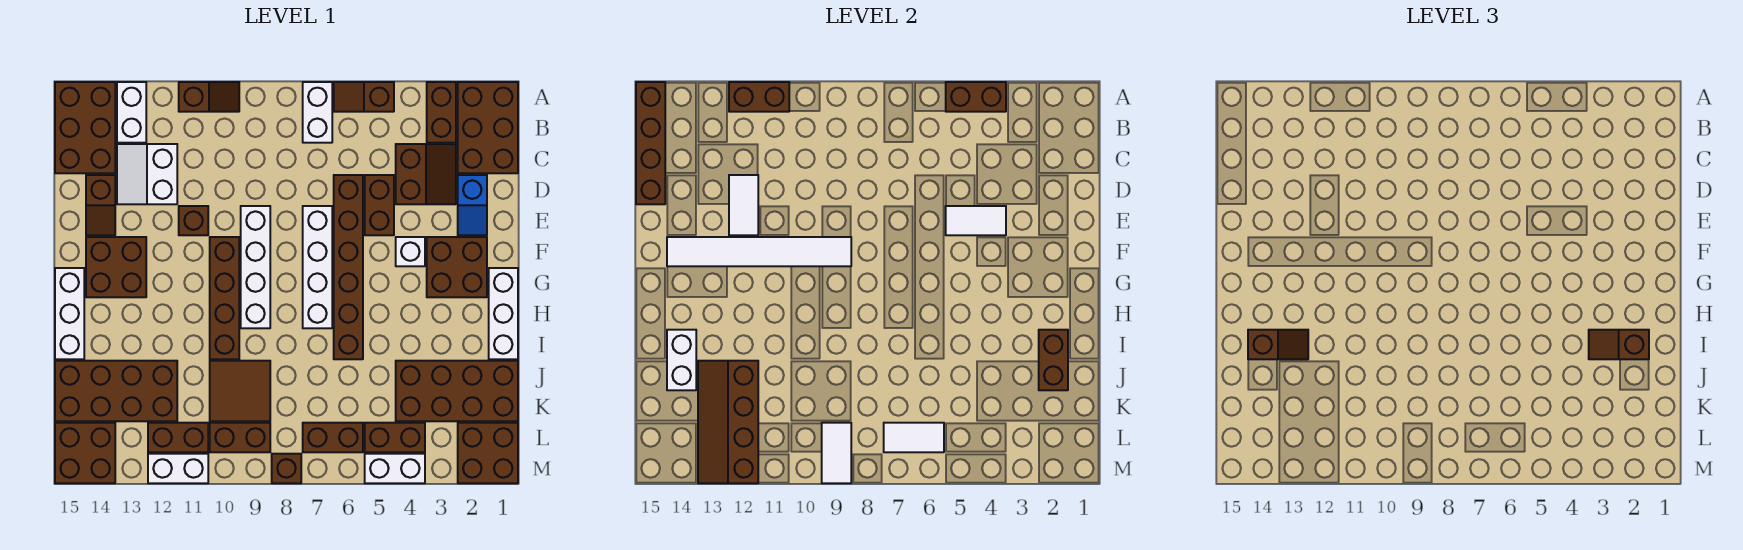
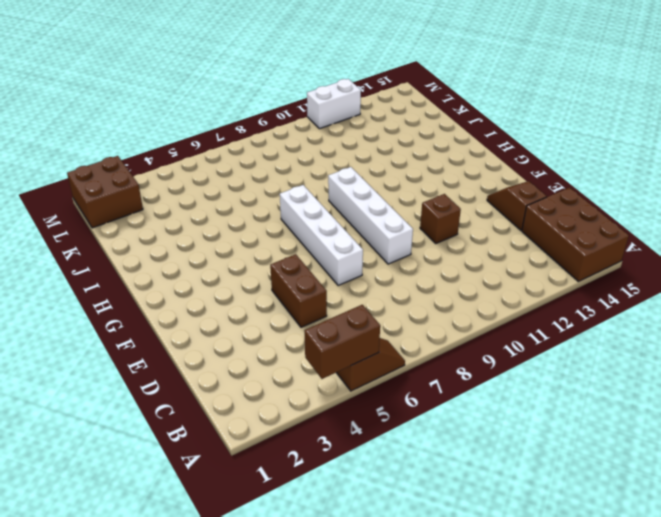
none -> brown brick A1:C2 level 1
none -> brown brick A3:B3 level 1
none -> white brick A7:B7 level 1
none -> brown slope A10:A11 level 1 top 11

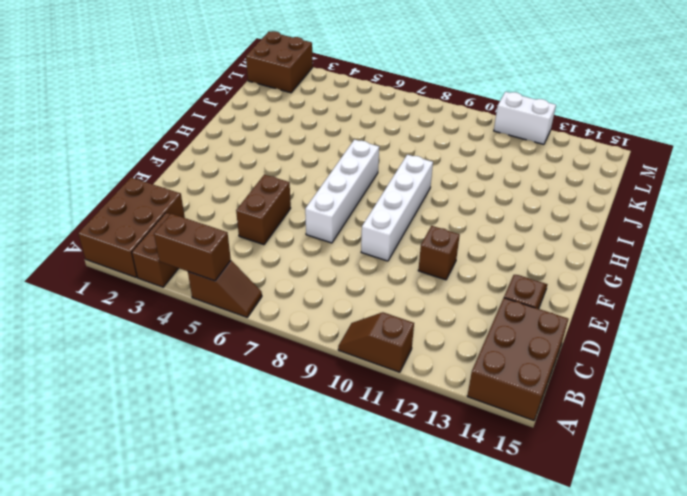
none -> white brick A7:B7 level 1
none -> white brick A13:B13 level 1
none -> brown slope C3:D4 level 1 top 4
none -> white slope C12:D13 level 1 top 12

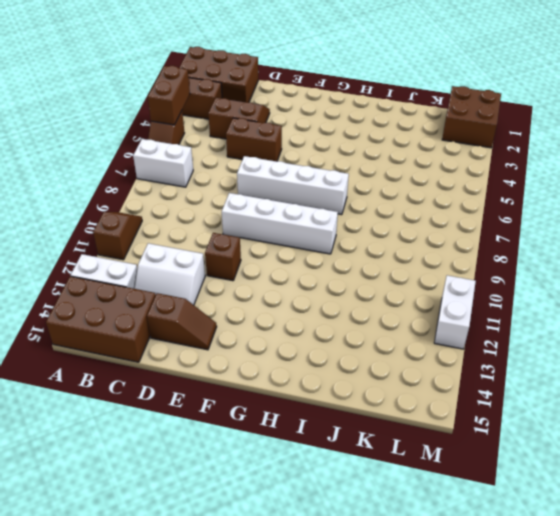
none -> blue slope D2:E2 level 1 top D
none -> brown brick D6:I6 level 1
none -> brown brick F2:G3 level 1
none -> white brick F4 level 1

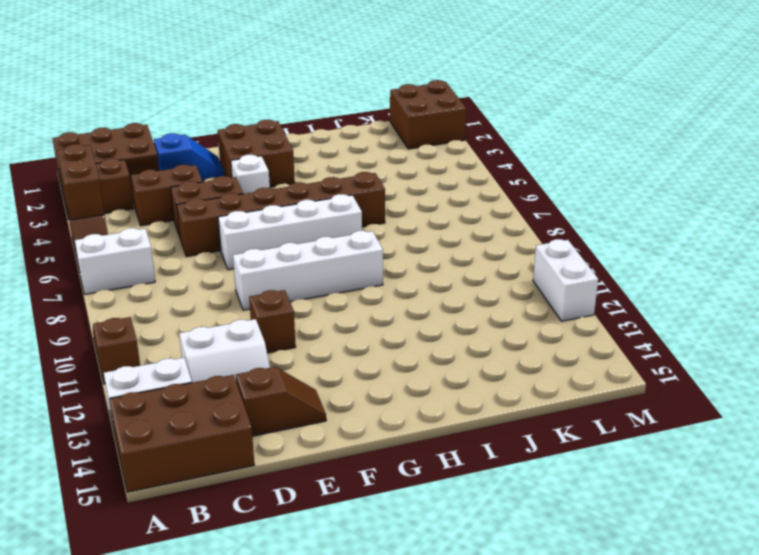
none -> brown brick F10:I10 level 1
none -> brown brick F13:G14 level 1
none -> white brick G1:I1 level 1
none -> white brick G15:I15 level 1

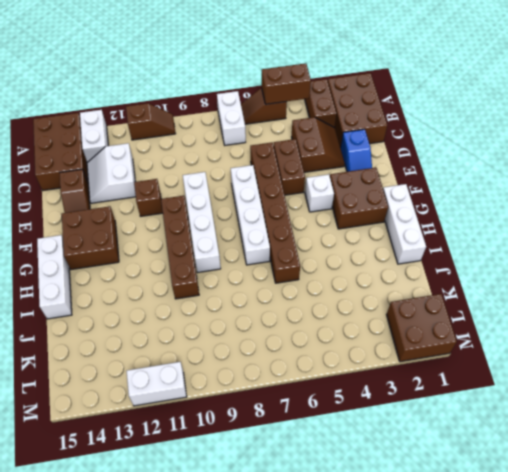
none -> brown brick J1:K4 level 1
none -> brown tile J9:K10 level 1
none -> brown brick J12:K15 level 1
none -> brown brick L4:L5 level 1

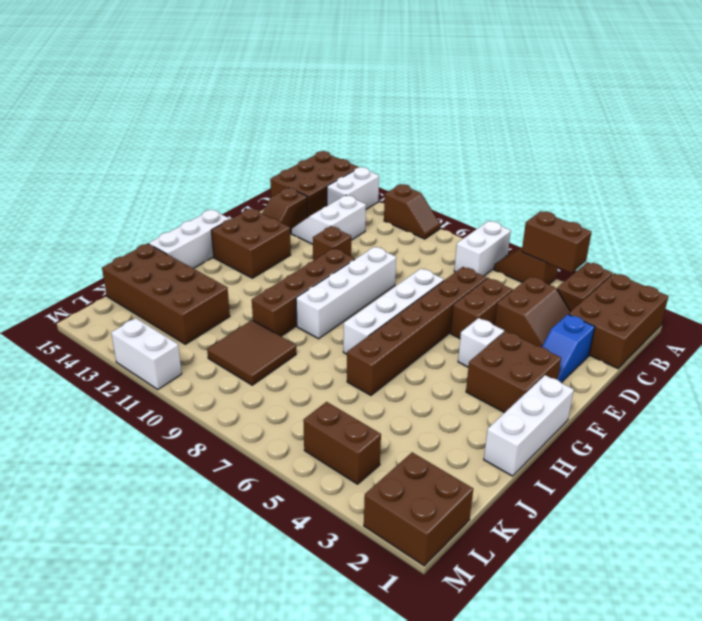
none -> brown brick J1:K4 level 1
none -> brown brick L6:L7 level 1
none -> brown brick L9:L10 level 1
none -> brown brick L11:L12 level 1

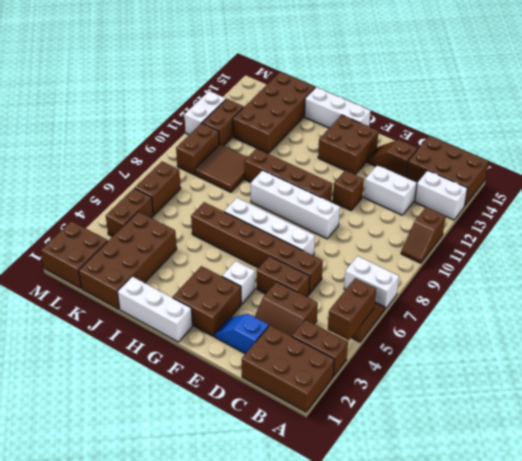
none -> brown brick L14:M15 level 1
none -> white brick M4:M5 level 1
none -> brown brick M8 level 1
none -> brown brick A11:A12 level 2

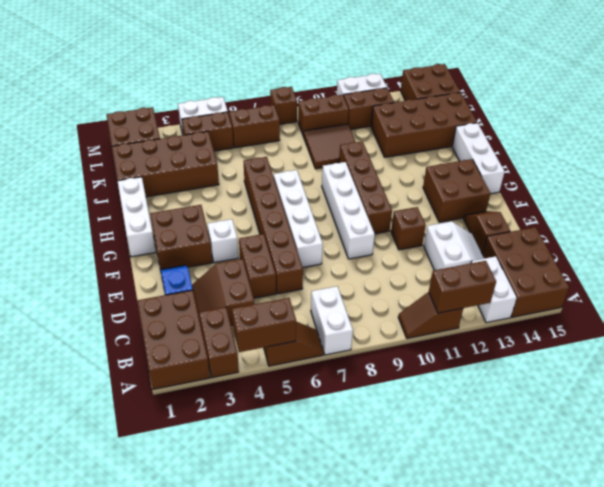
none -> brown brick A15:D15 level 2
none -> white tile D12:E12 level 2
none -> white tile E4:E5 level 2
none -> white tile F9:F14 level 2

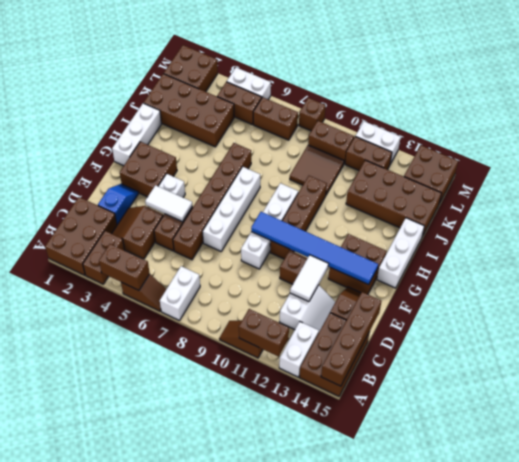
blue tile F9:F14 level 2 -> white tile F9:F14 level 2
none -> brown brick I2:J2 level 2
none -> white brick I14:J14 level 2
none -> brown slope J12:M13 level 2 top 12
none -> white tile L6:L7 level 2

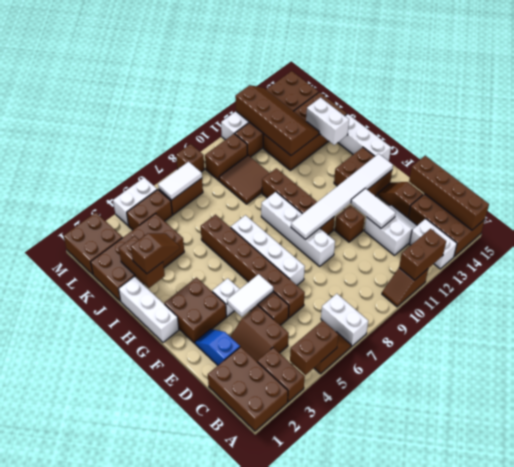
none -> white tile L9:M9 level 2
none -> brown slope I13:I14 level 3 top 14

